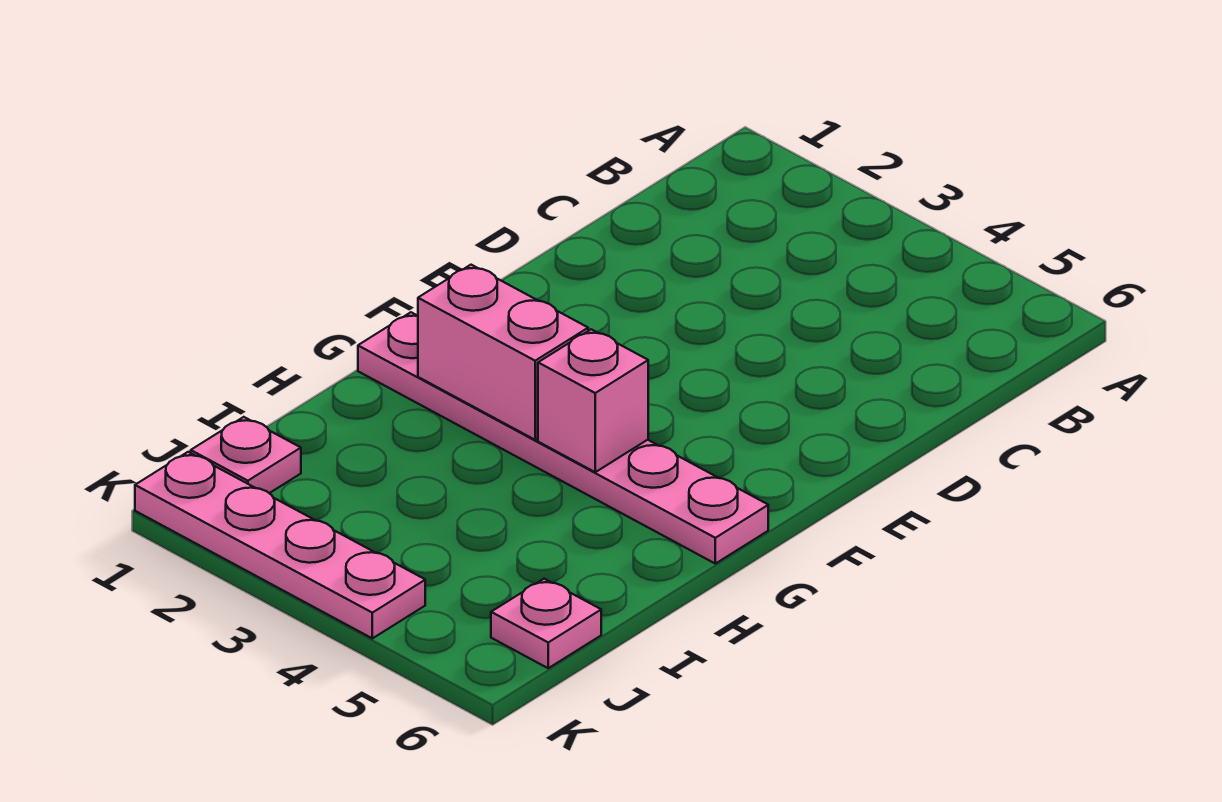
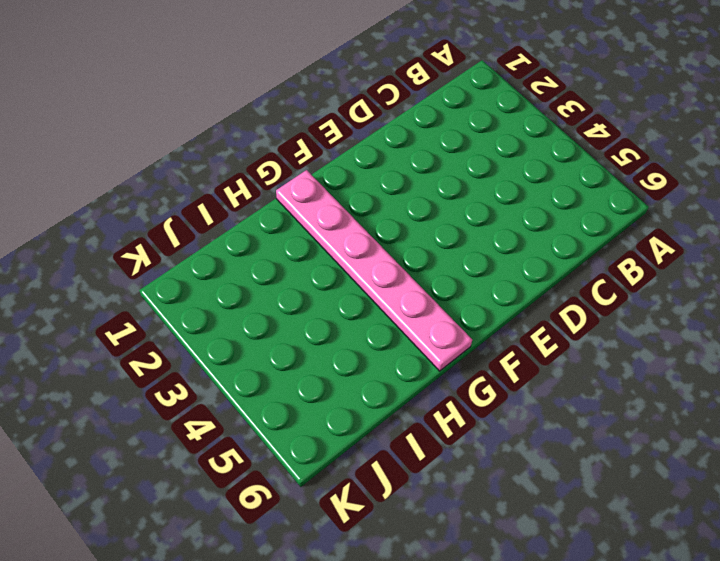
none -> pink plate J1 level 1
none -> pink plate J6 level 1

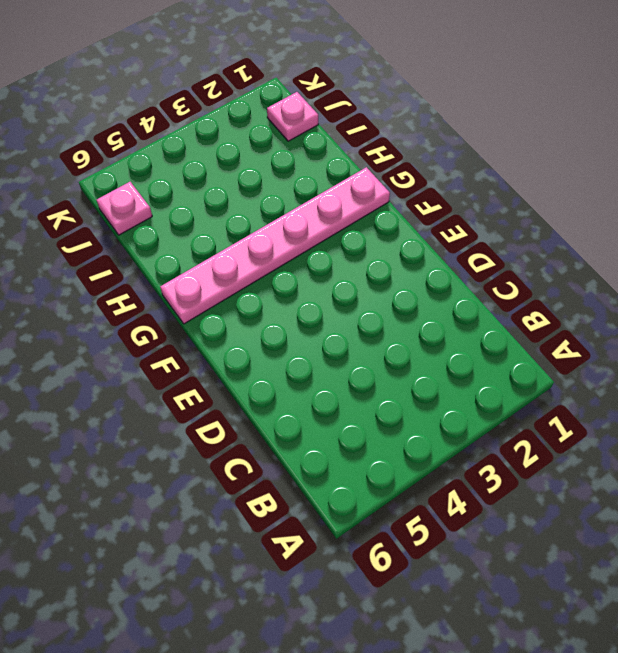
none -> pink plate K1:K4 level 1
none -> pink brick G2:G3 level 2

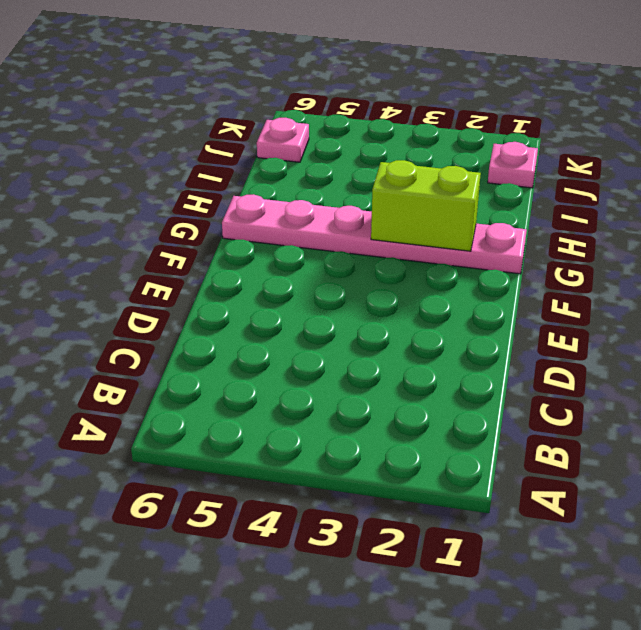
lime brick G2:G3 level 2 -> pink brick G2:G3 level 2
none -> pink plate K1:K4 level 1
none -> pink brick G4 level 2

